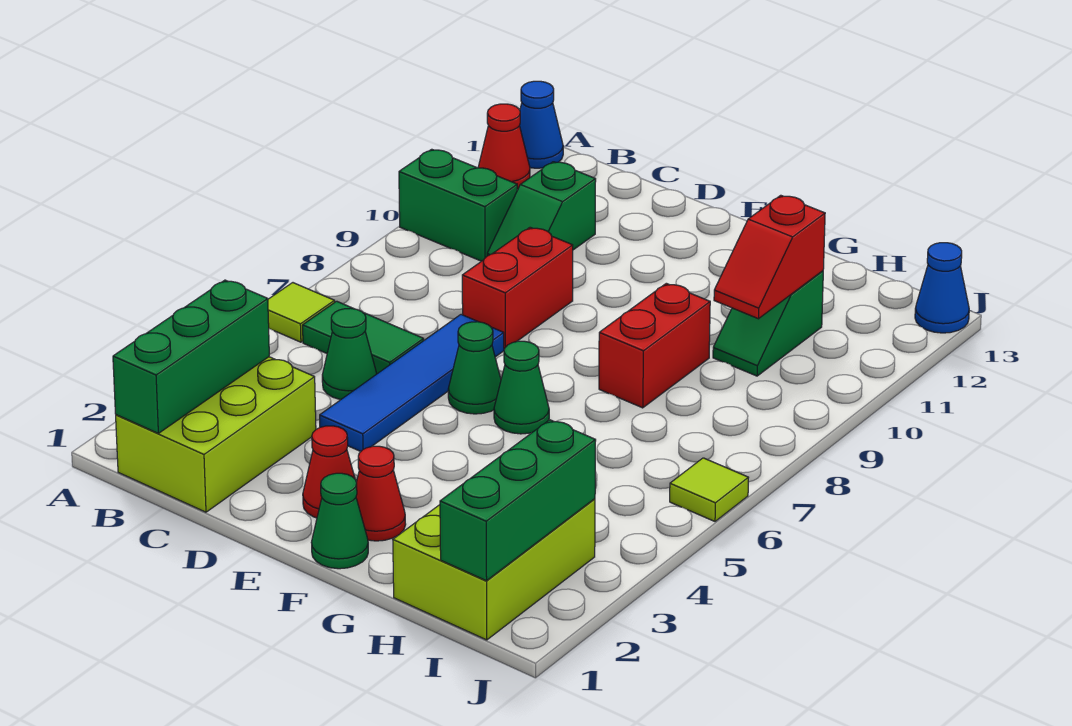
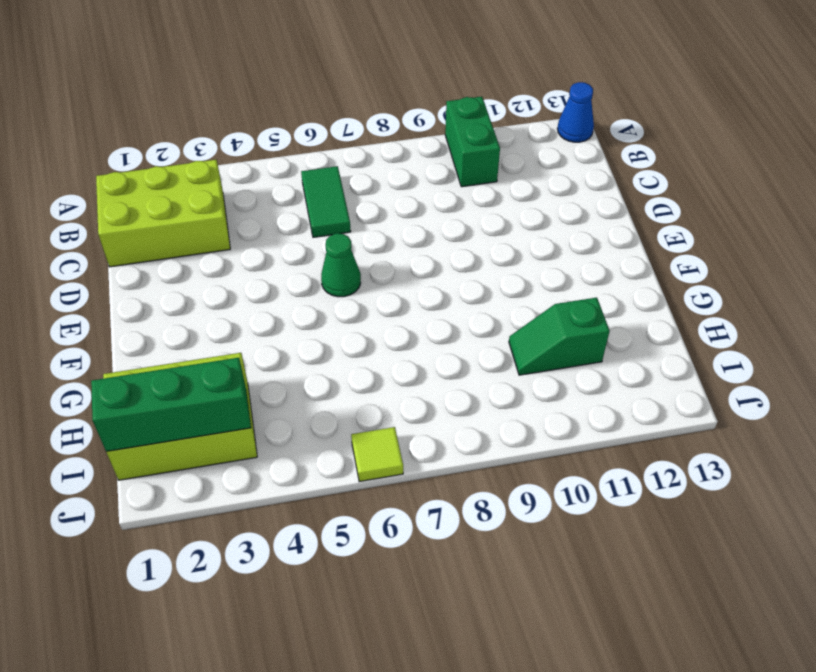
none -> lime tile A6 level 1
none -> red cone A12 level 1
none -> green cone C5 level 1

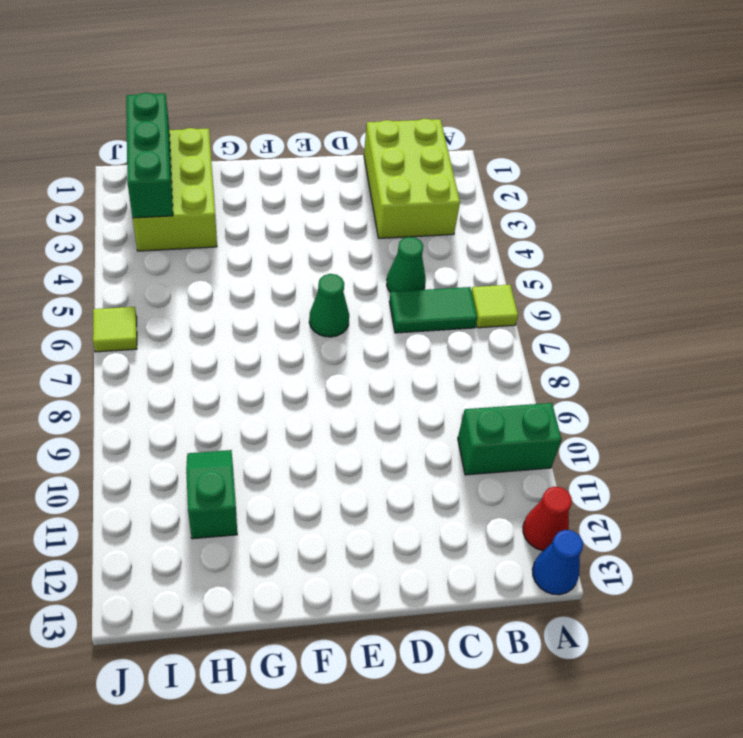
none -> green slope C10:C11 level 1 top 11
none -> blue tile D4:D7 level 1
none -> red brick D8:D9 level 1

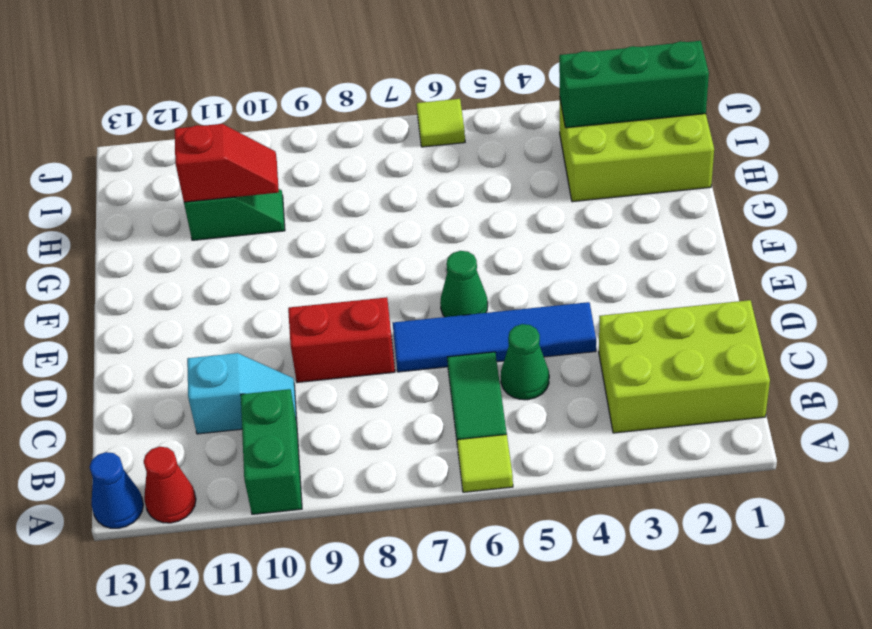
cyan slope C10:C11 level 1 top 11 -> green slope C10:C11 level 1 top 11
none -> red cone E2 level 1
none -> green cone F1 level 1
none -> red cone F2 level 1

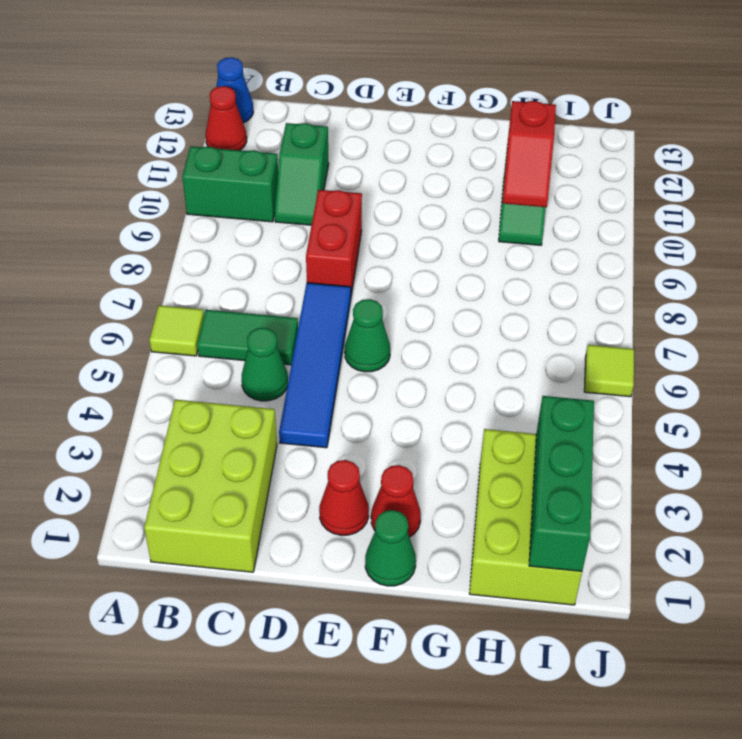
none -> green cone F6 level 1
none -> red brick G8:G9 level 1
none -> blue cone J13 level 1

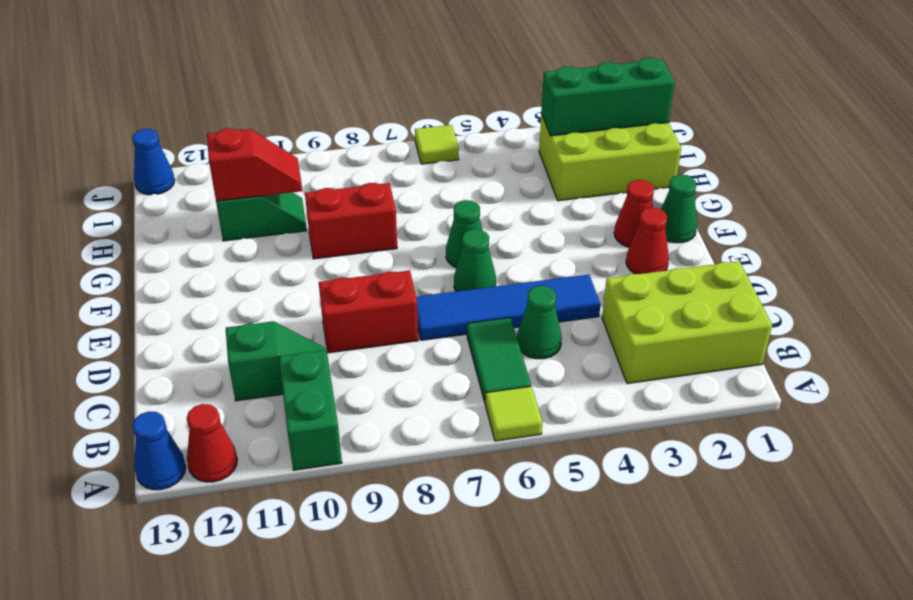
none -> green brick B1:B3 level 2

